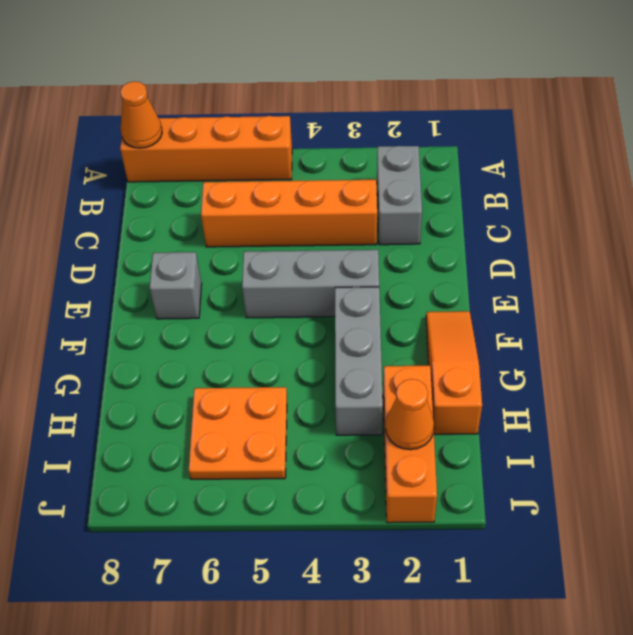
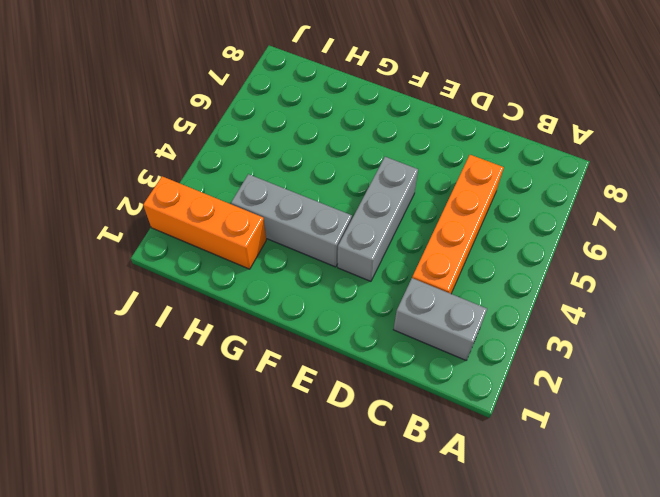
none -> orange brick A5:A8 level 1
none -> grey brick E7 level 1

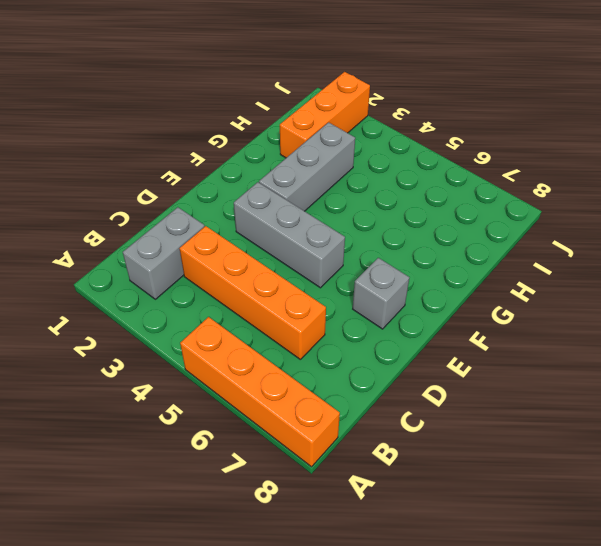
none -> orange slope F1:H1 level 1 top H
none -> orange plate H5:I6 level 1

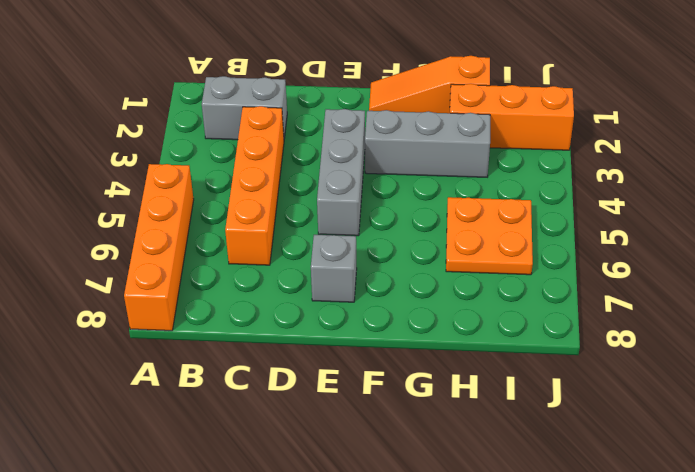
none -> orange cone A8 level 2
none -> orange cone I2 level 2

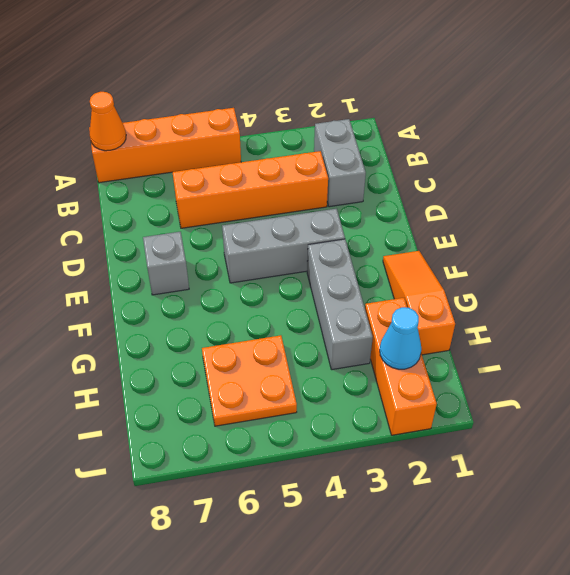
cyan cone I2 level 2 -> orange cone I2 level 2

